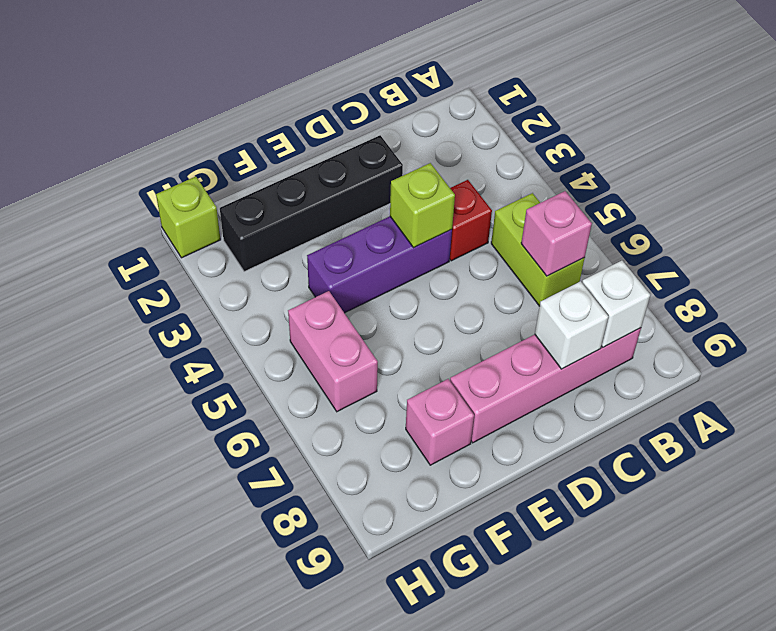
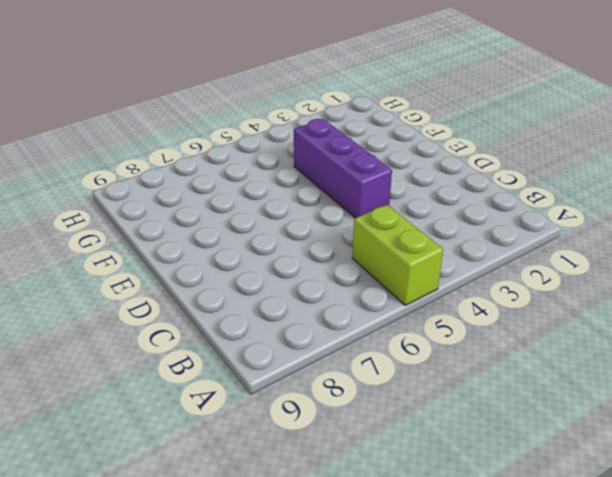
lime brick A5:B5 level 1 -> lime brick B5:B6 level 1
none -> pink brick B8:E8 level 1
none -> red brick C4 level 1
none -> black brick D2:G2 level 1

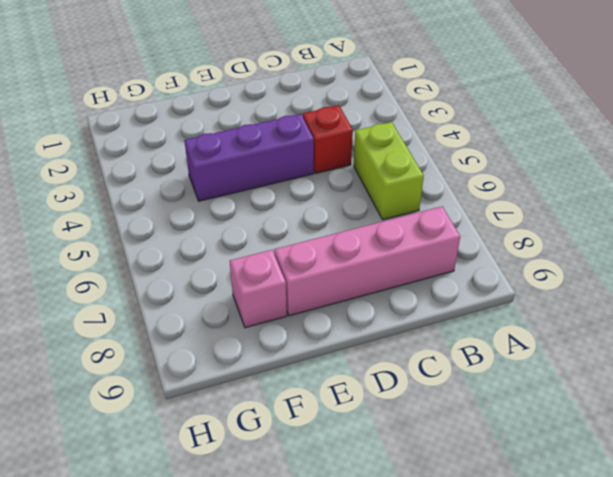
none -> black brick D2:G2 level 1
none -> pink brick G5:G6 level 1
none -> lime brick H1 level 1

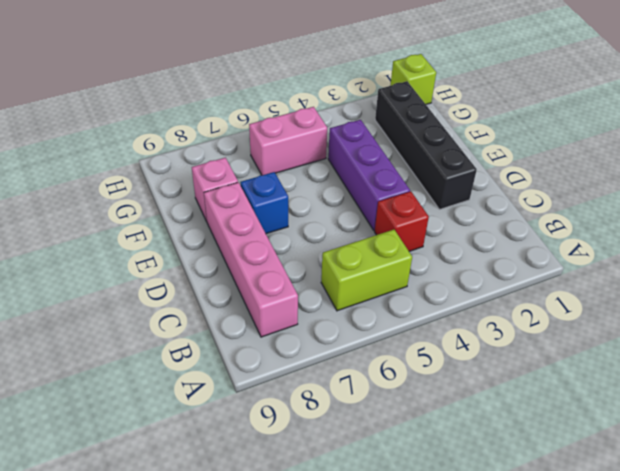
blue brick E7 level 1 -> none
none -> pink brick B6 level 2
none -> white brick B8 level 2
none -> white brick C8 level 2

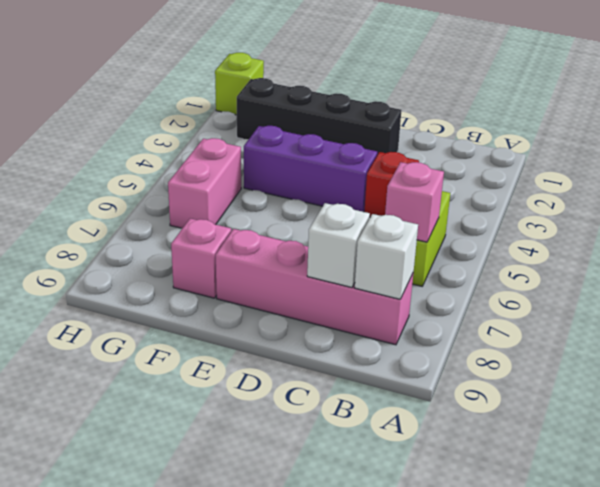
none -> lime brick D4 level 2

